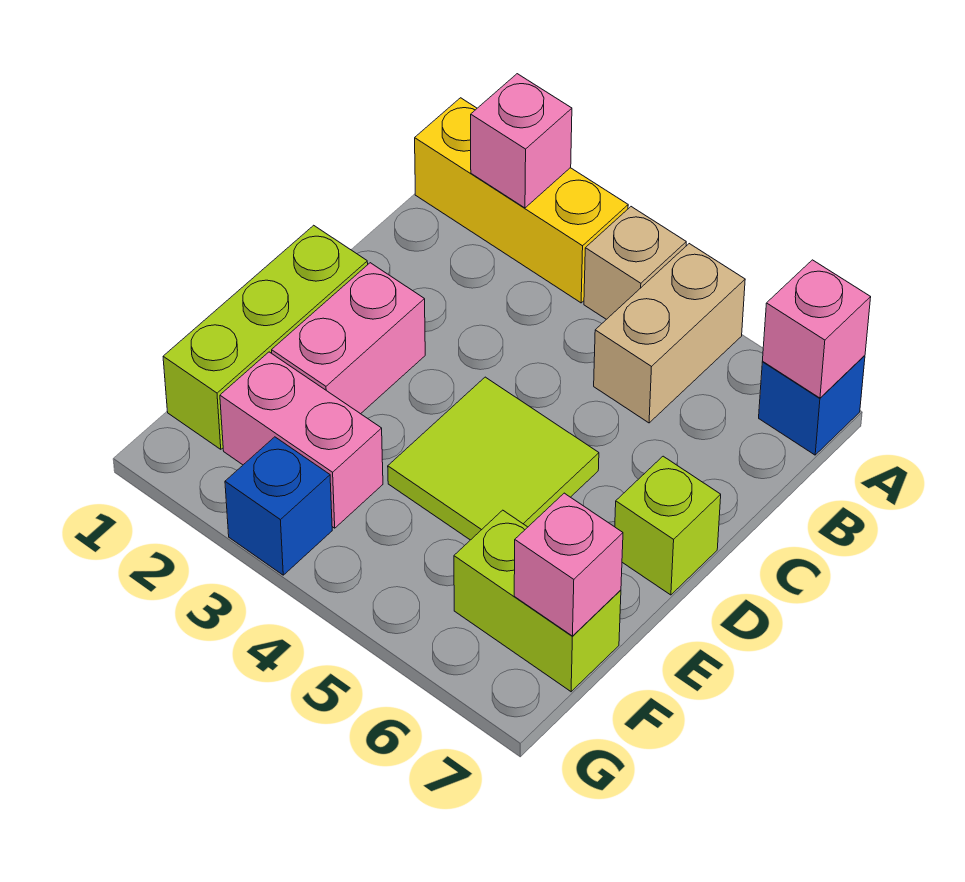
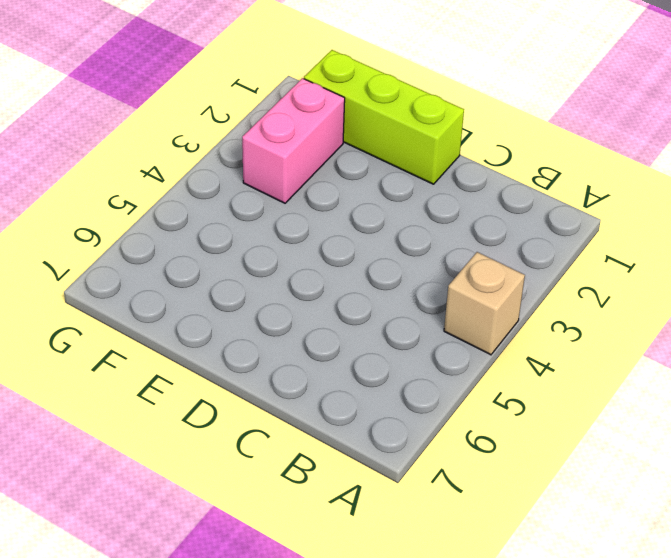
none -> yellow brick A1:A3 level 1
none -> tan brick A5:B5 level 1
none -> blue brick A7 level 1

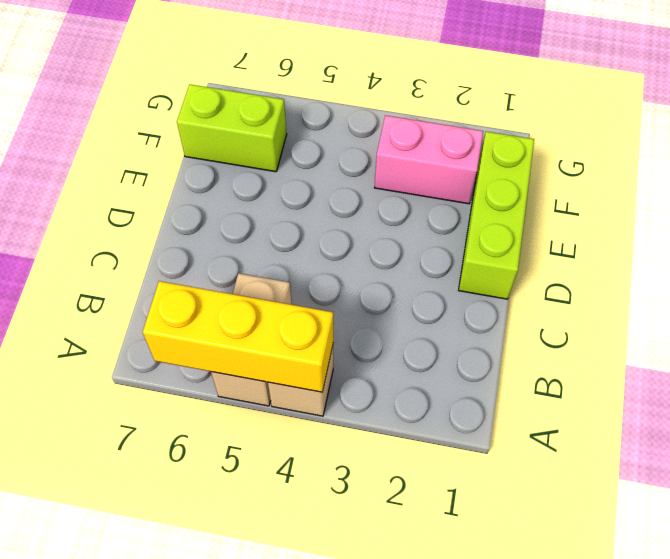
yellow brick A4:A6 level 2 -> yellow brick A1:A3 level 1
none -> blue brick A7 level 1
none -> pink brick D2:E2 level 1
none -> lime tile D4:E5 level 1

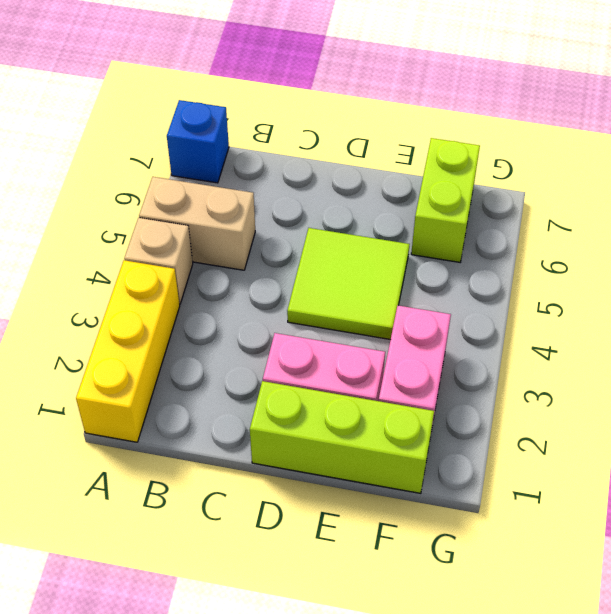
none -> lime brick D7 level 1
none -> blue brick G3 level 1
none -> pink brick A2 level 2

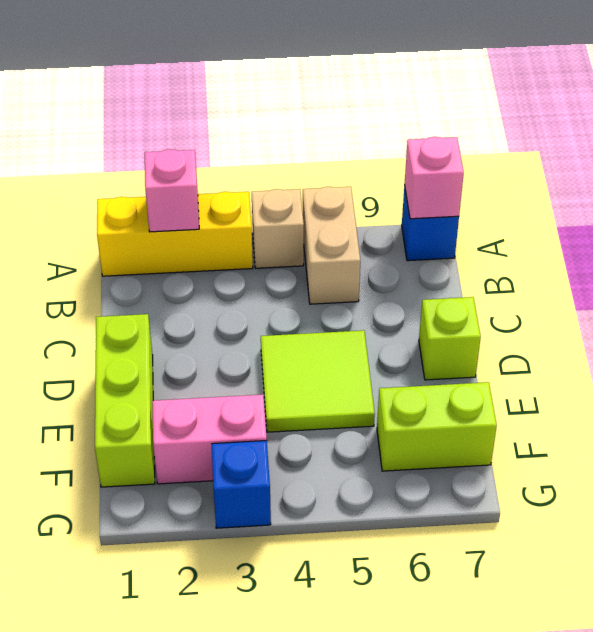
none -> pink brick D2:E2 level 1
none -> pink brick F7 level 2

